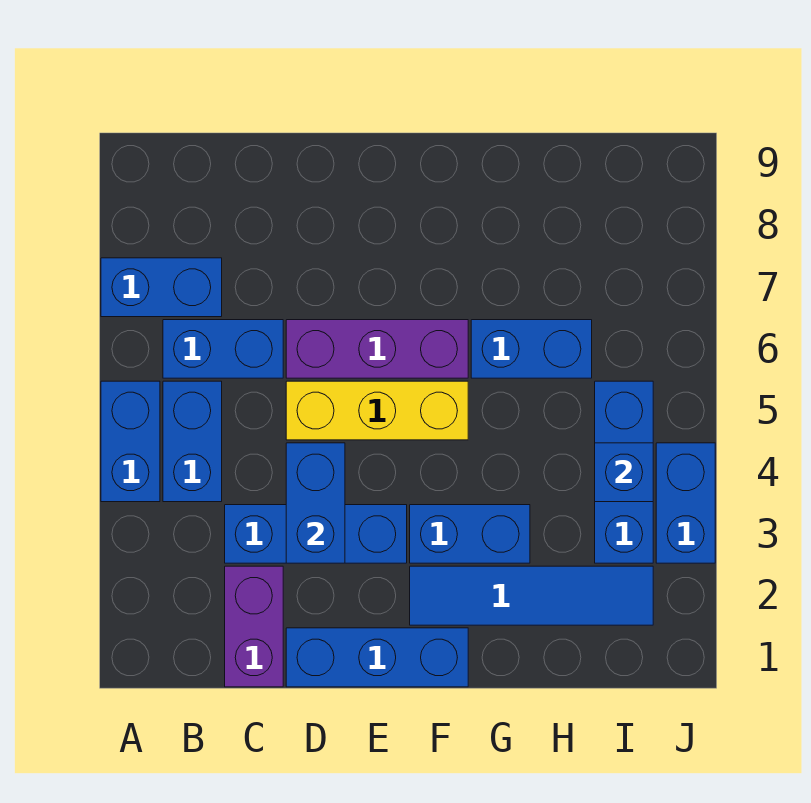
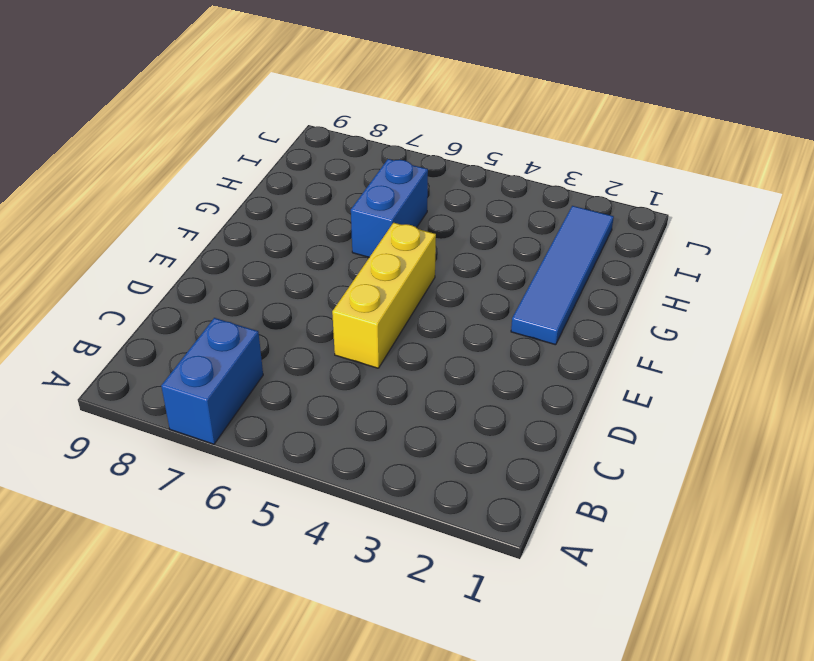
none -> blue brick A4:A5 level 1
none -> blue brick B4:B5 level 1
none -> blue brick B6:C6 level 1

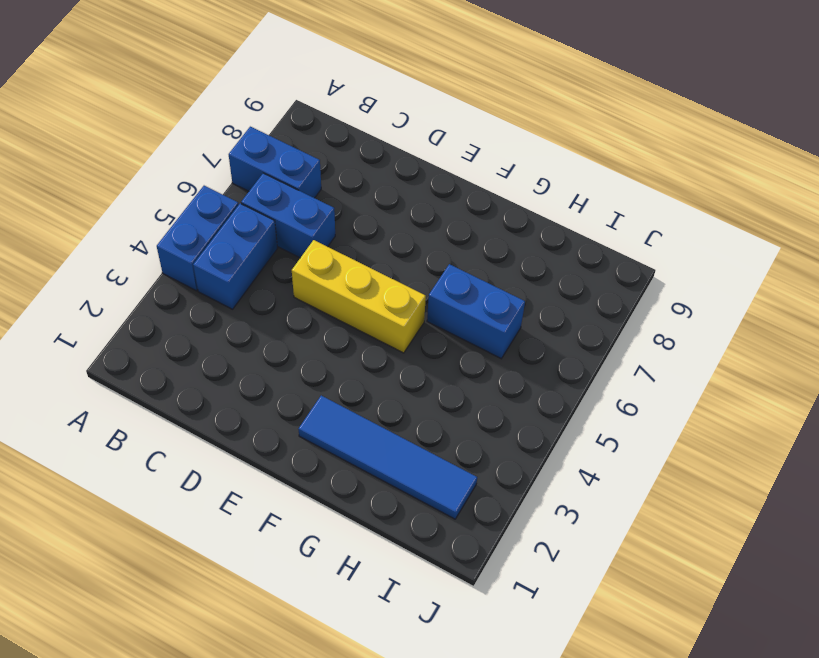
none -> purple brick C1:C2 level 1
none -> blue brick C3:E3 level 1
none -> blue brick D1:F1 level 1

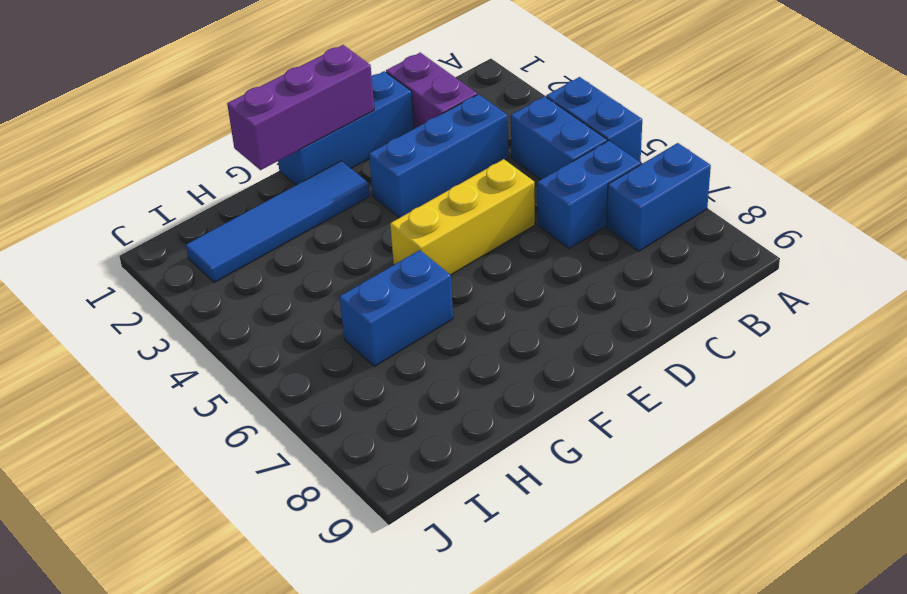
purple brick E1:G1 level 2 -> purple brick D6:F6 level 1
none -> blue brick F3:G3 level 1
none -> blue brick I3:I5 level 1
none -> blue brick J3:J4 level 1

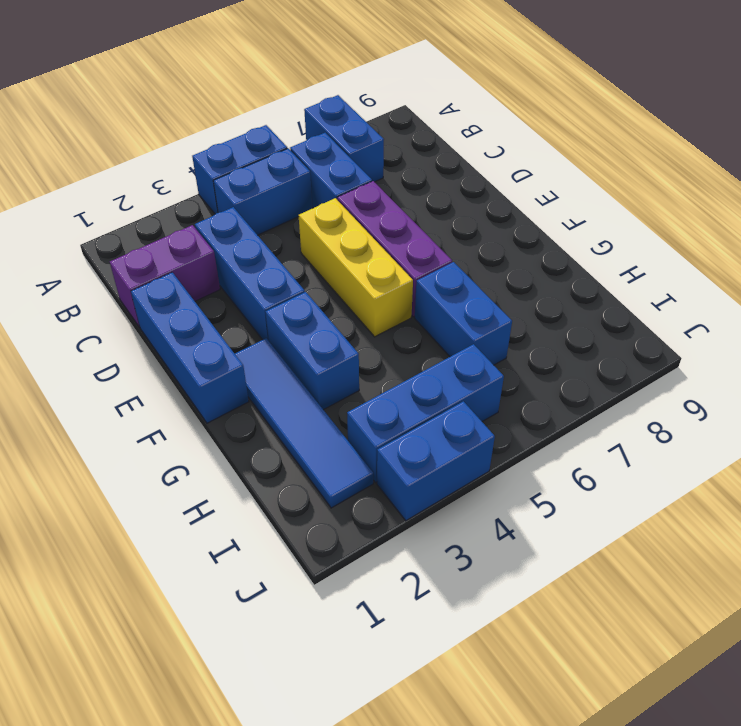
none -> blue brick D3:D4 level 2
none -> blue brick I4 level 2

